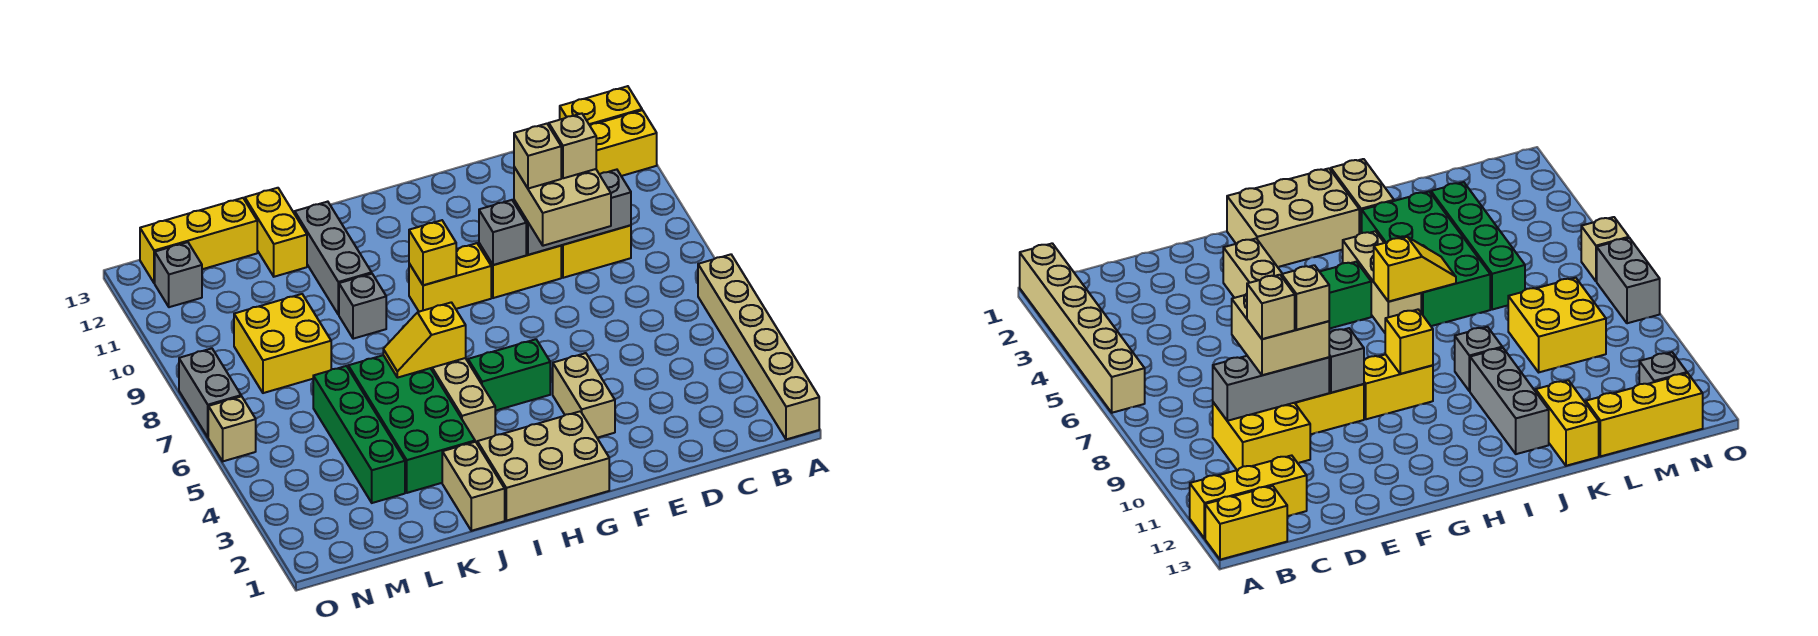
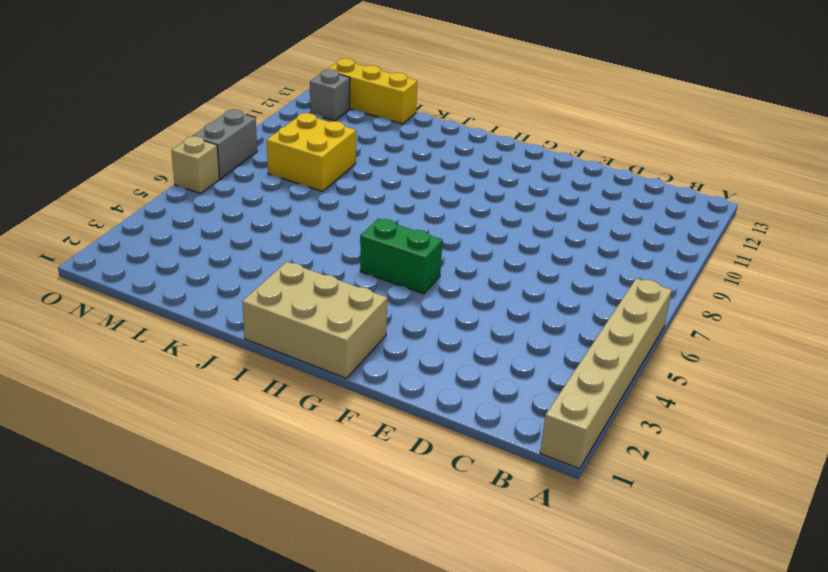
none -> yellow brick A12:C12 level 1
none -> yellow brick A13:B13 level 1
none -> yellow brick C9:D10 level 1

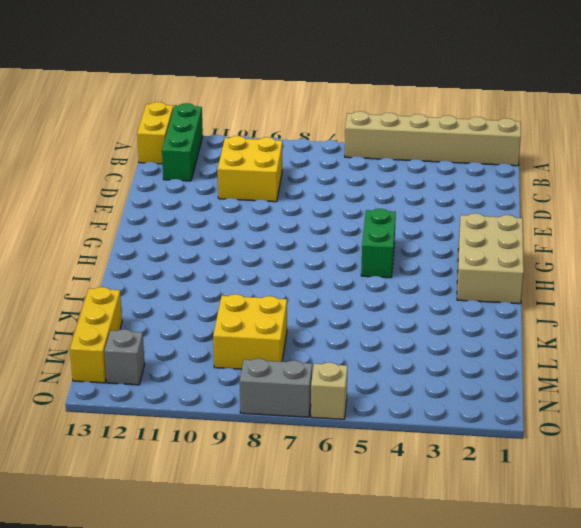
green brick A12:C12 level 1 -> yellow brick A12:C12 level 1
none -> yellow brick E9:F9 level 1
none -> tan brick F3:F4 level 1
none -> yellow brick G9:H9 level 1

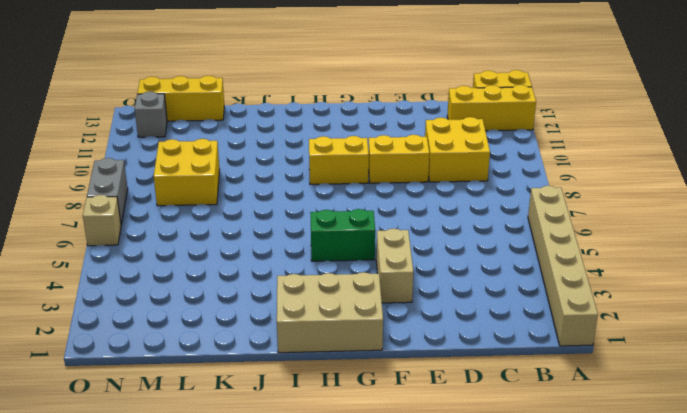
none -> tan brick I4:I6 level 1
none -> tan brick J1:J2 level 1
none -> green brick J3:K6 level 1

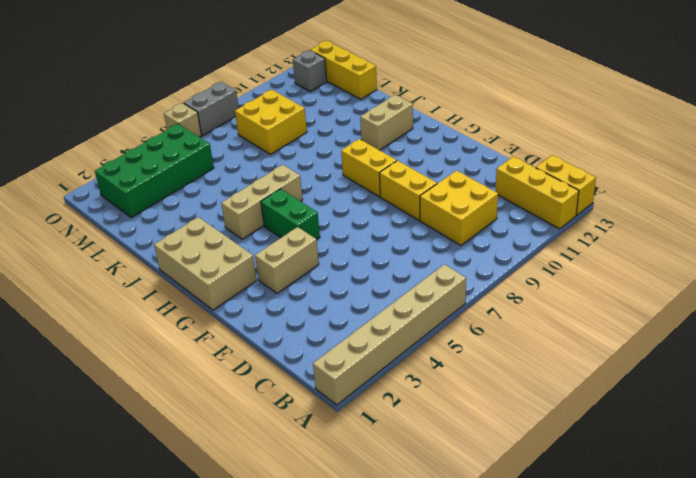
tan brick I11:I12 level 1 -> tan brick J1:J2 level 1
green brick M2:N5 level 1 -> green brick J3:K6 level 1
none -> grey brick J9 level 1
none -> grey brick J10:J12 level 1
none -> yellow brick K12:K13 level 1

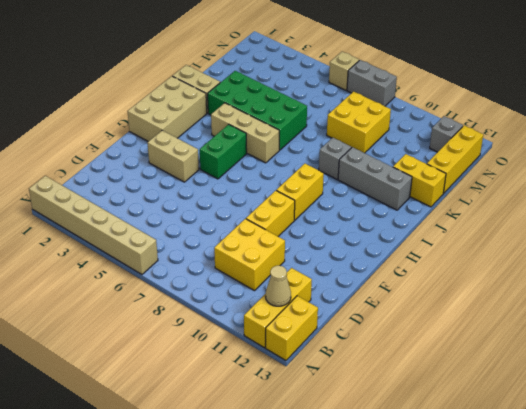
tan cone B12 level 2 -> none
none -> green brick L3:L6 level 1
none -> grey brick C9:E9 level 2
none -> grey brick F9 level 2

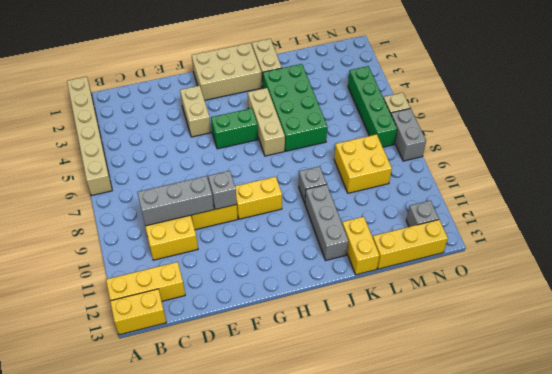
green brick N4:N7 level 1 -> green brick L3:L6 level 1
none -> yellow brick H9 level 2
none -> yellow slope I6:J6 level 2 top I
none -> tan brick D8:E9 level 3

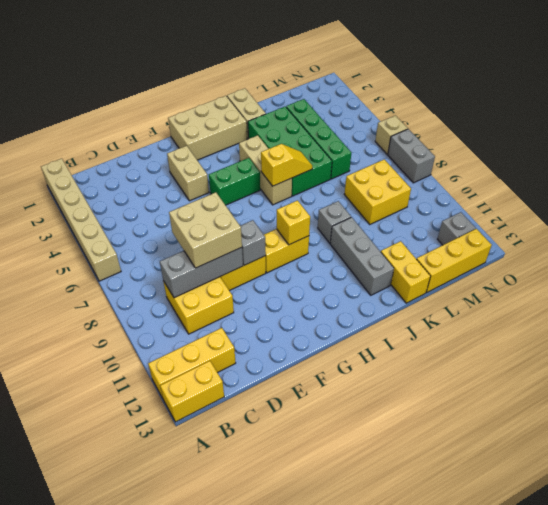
none -> tan brick D9 level 4
none -> tan brick E9 level 4

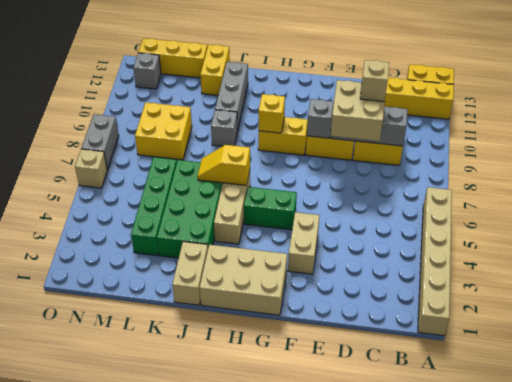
none -> tan brick E9 level 4

